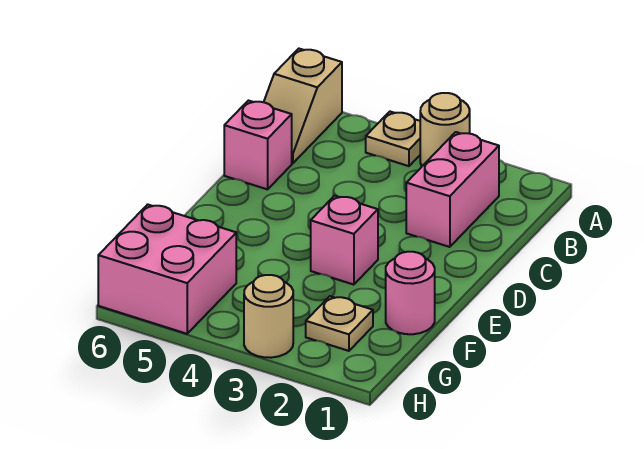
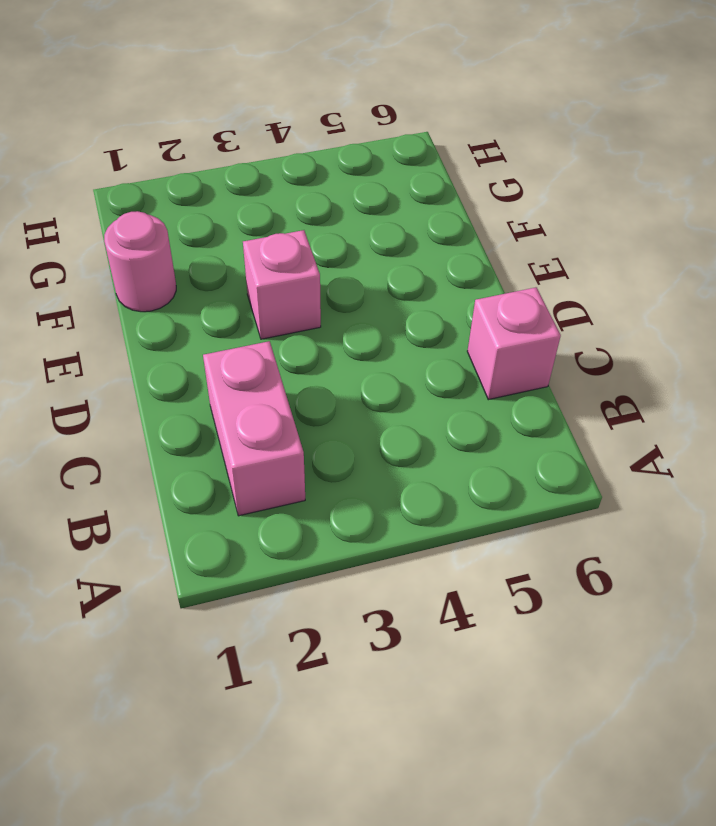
none -> tan round brick A3 level 1
none -> tan plate A4 level 1

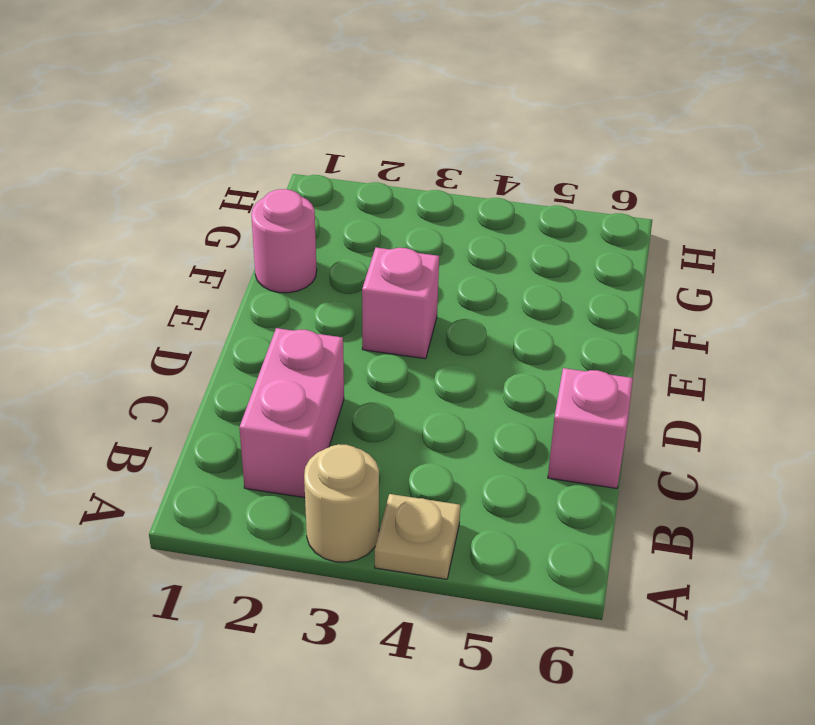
none -> tan slope A6:B6 level 1 top A
none -> tan plate G2 level 1

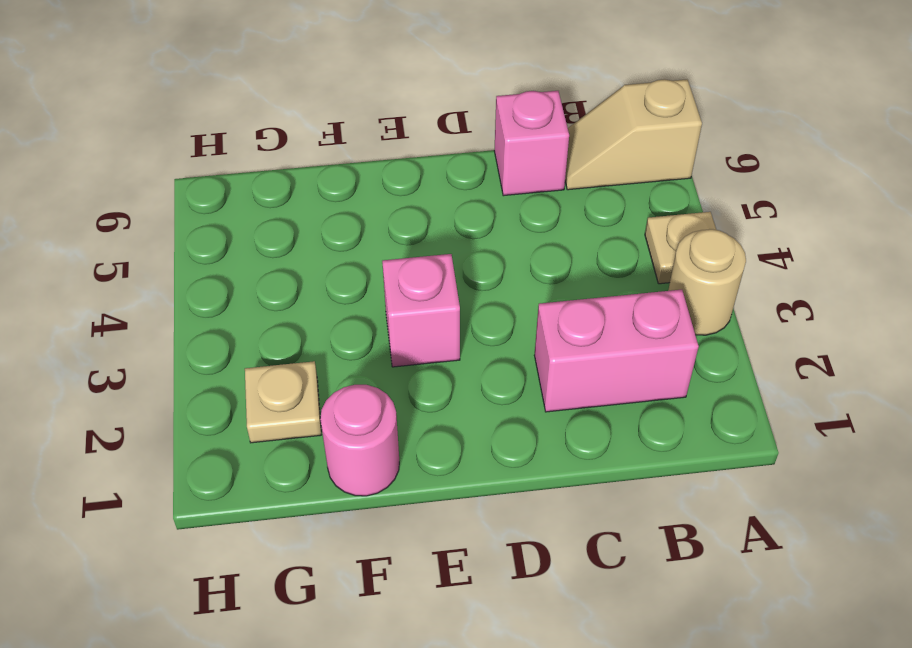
none -> pink brick G5:H6 level 1
none -> tan round brick H3 level 1

